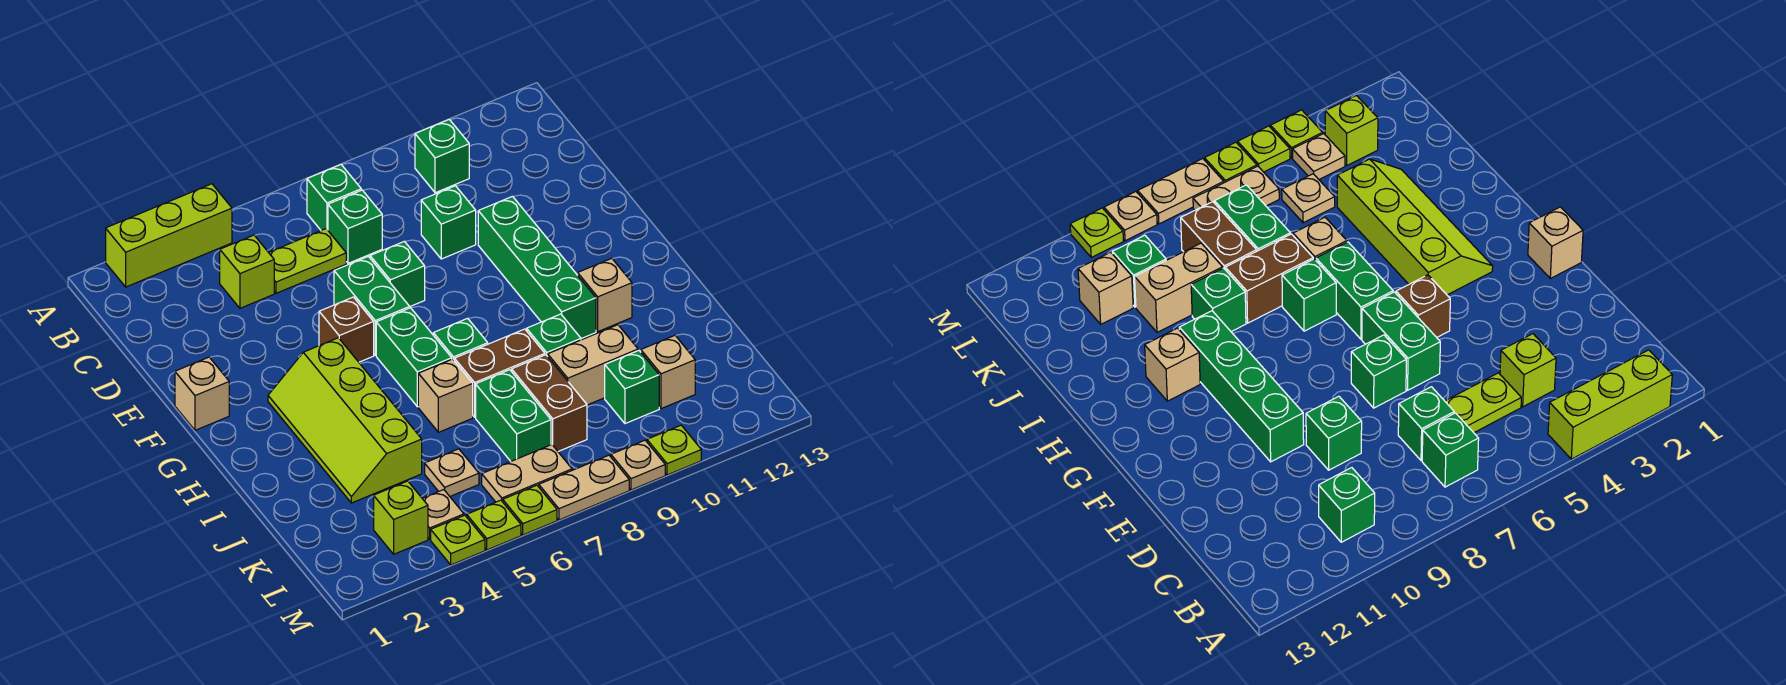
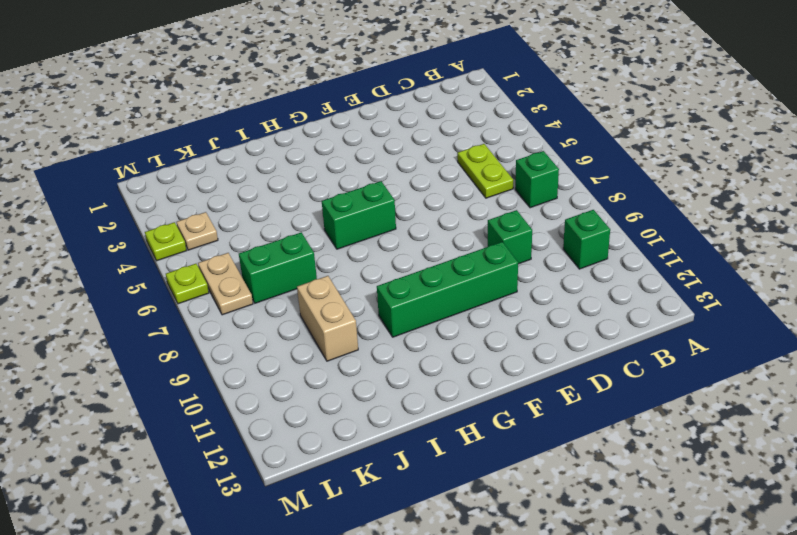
none -> lime brick A2:A4 level 1
none -> lime brick C4 level 1
none -> green brick C7 level 1
none -> green brick E6:F6 level 1

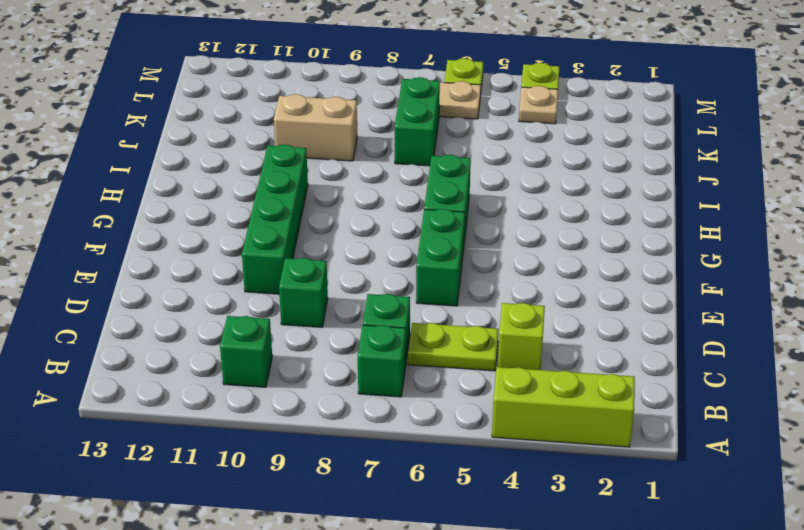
none -> green brick E7 level 1
none -> tan brick F1 level 1
none -> brown brick F5 level 1
none -> lime slope G3:J4 level 1 top 4

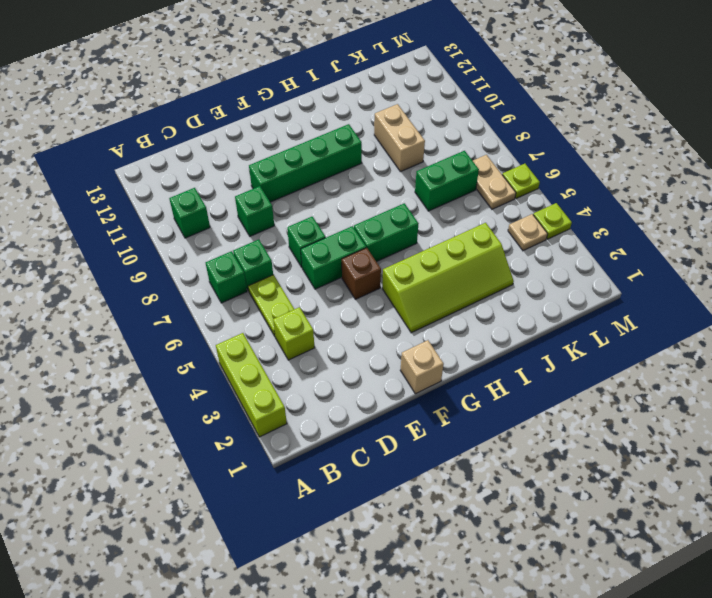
none -> green brick H7 level 1
none -> tan brick H11 level 1
none -> tan brick I6 level 1
none -> brown brick I7:I8 level 1

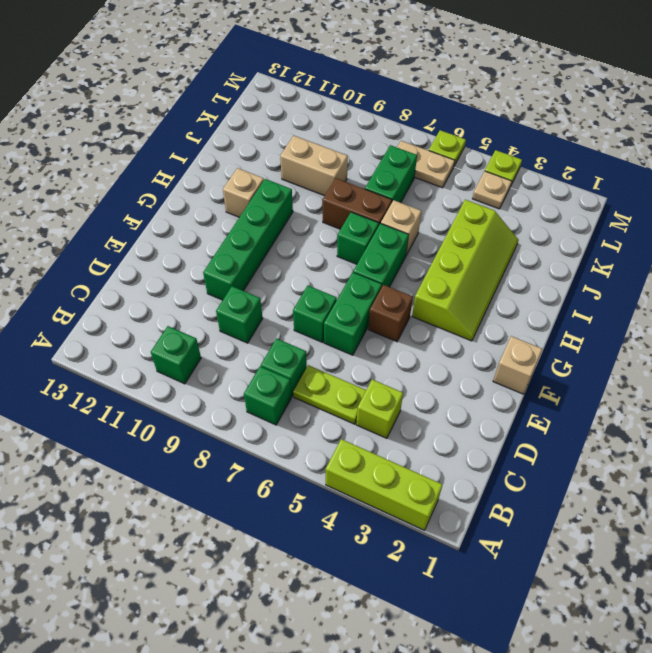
none -> green brick I9 level 1
none -> brown brick J8:K8 level 1
none -> tan plate K5 level 1
none -> green brick K10 level 1

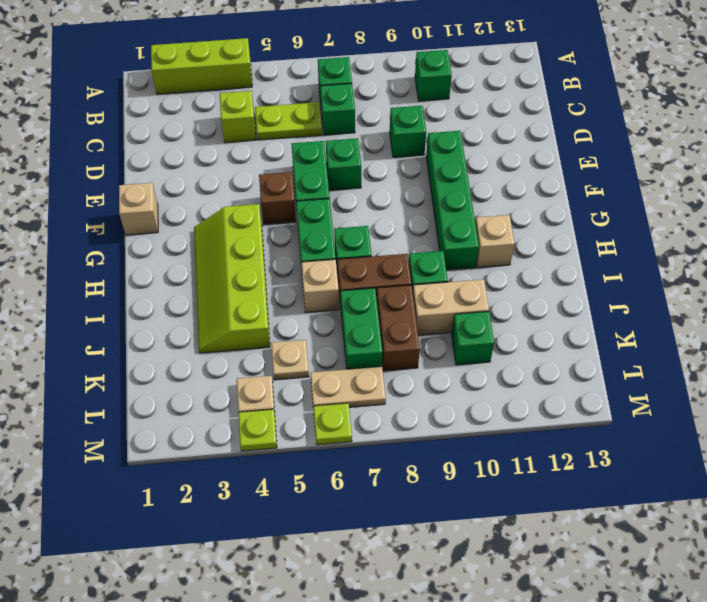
none -> tan brick K11 level 1
none -> lime brick L3 level 1
none -> lime plate M5 level 1
none -> tan plate M7:M8 level 1

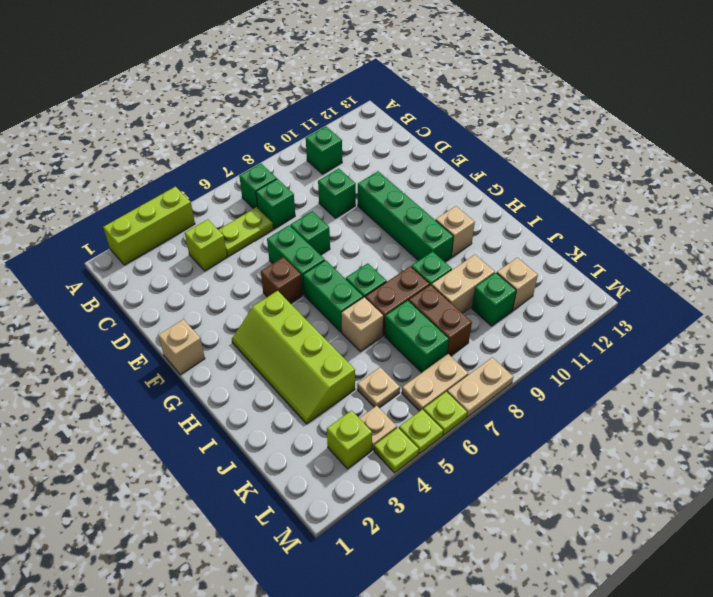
none -> tan plate M9 level 1
none -> lime plate M10 level 1

